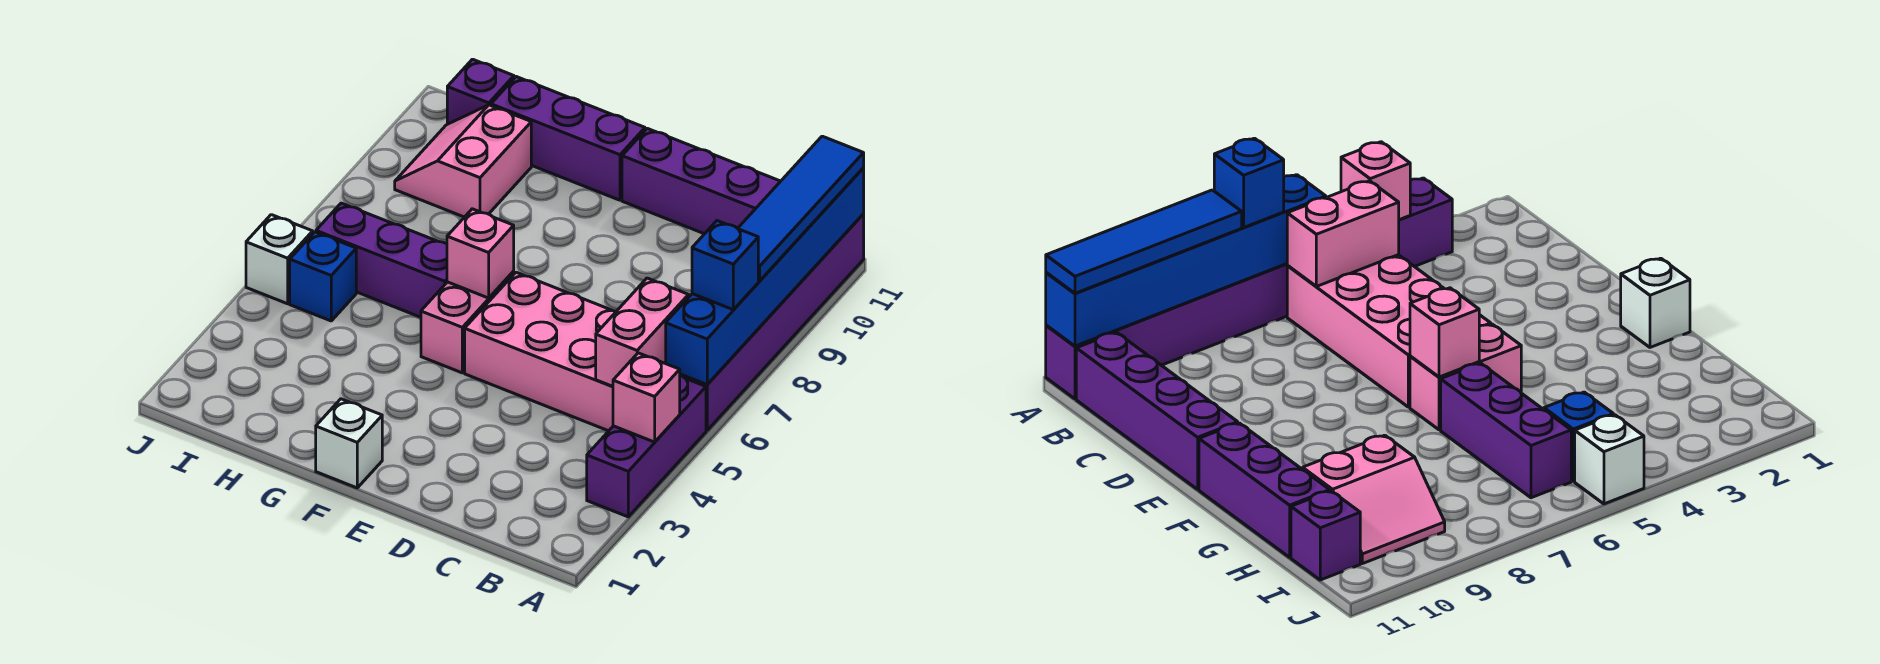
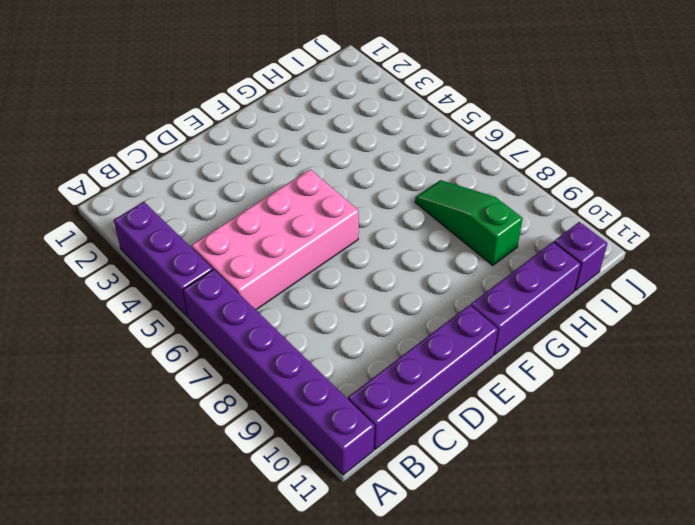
green slope H7:H9 level 1 top 9 -> pink slope H9:I10 level 1 top H
none -> white brick F1 level 1
none -> pink brick F5:F6 level 1
none -> purple brick G6:I6 level 1

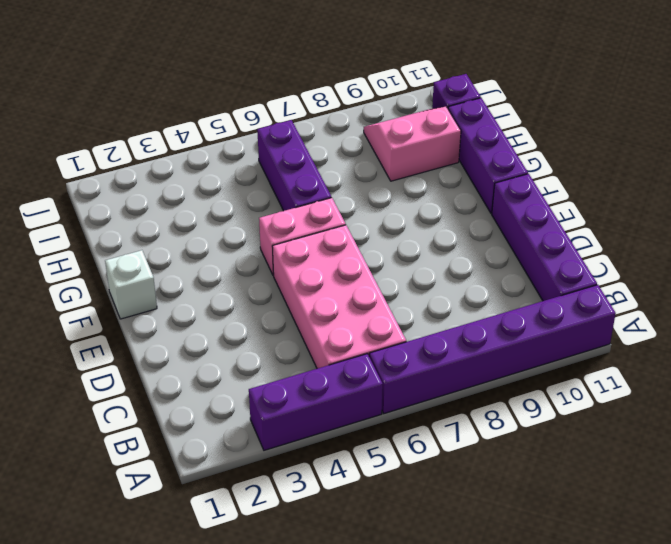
none -> blue brick I5 level 1
none -> white brick J5 level 1
none -> pink brick A4 level 2

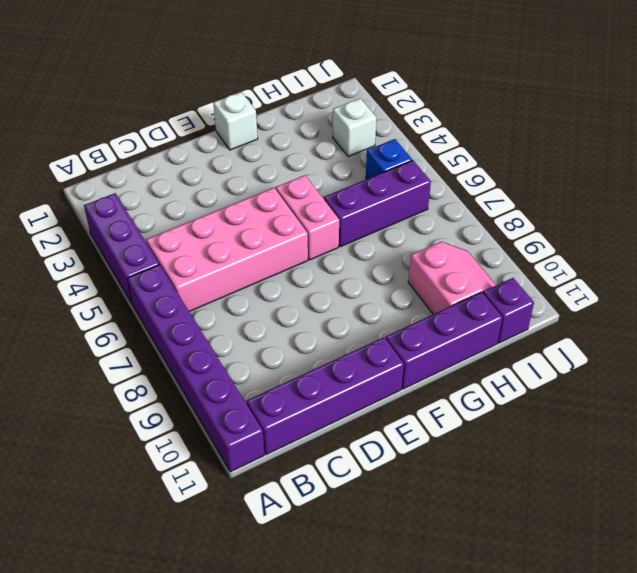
white brick I3 level 1 -> white brick J5 level 1
none -> pink brick A4 level 2
none -> blue brick A6:A11 level 2
none -> pink brick B5:B6 level 2

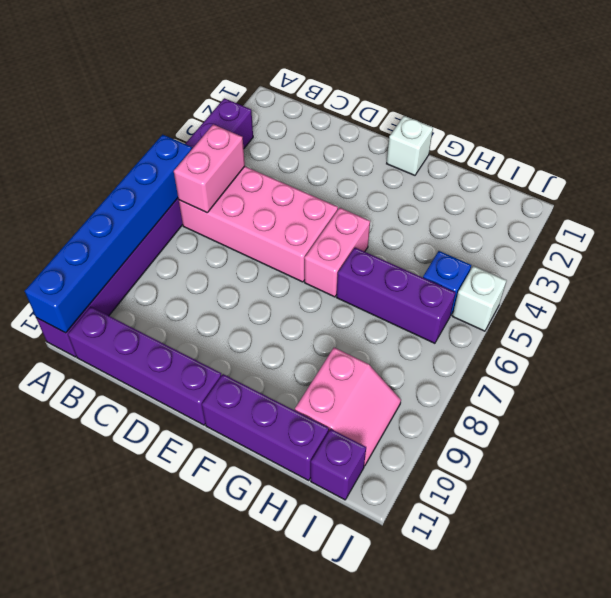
none -> pink brick A4 level 2
none -> pink brick F6 level 2
none -> blue brick A7 level 3

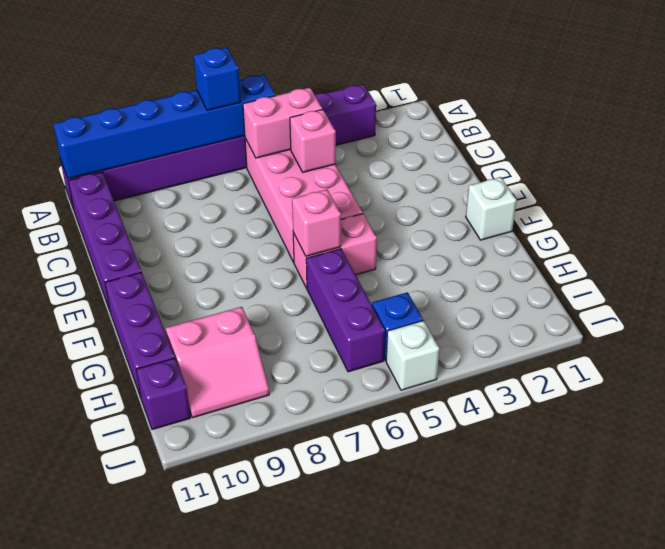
pink brick C5 level 2 -> pink brick A4 level 2
none -> blue tile A8:A11 level 3

